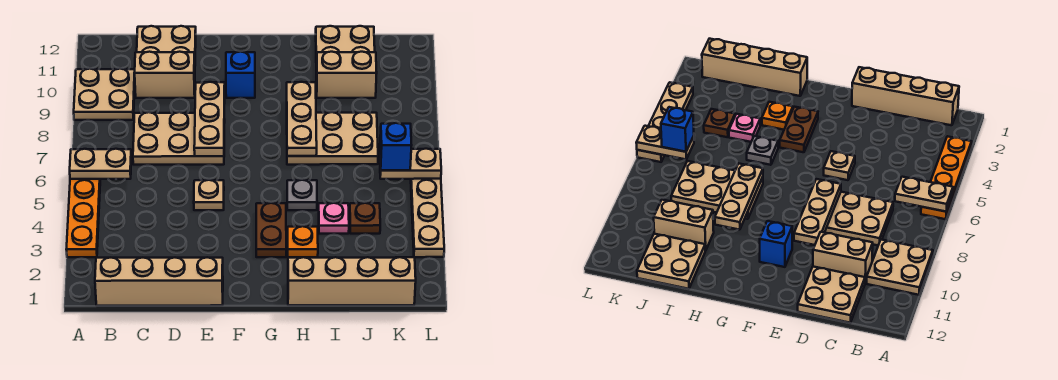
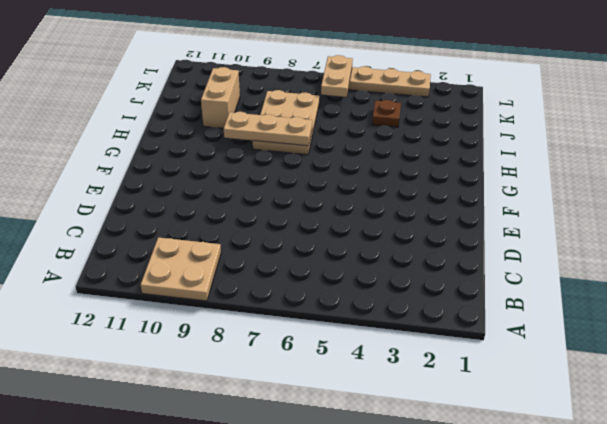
none -> orange plate A3:A6 level 1
none -> tan brick B1:E1 level 1
none -> tan plate C7:E8 level 1

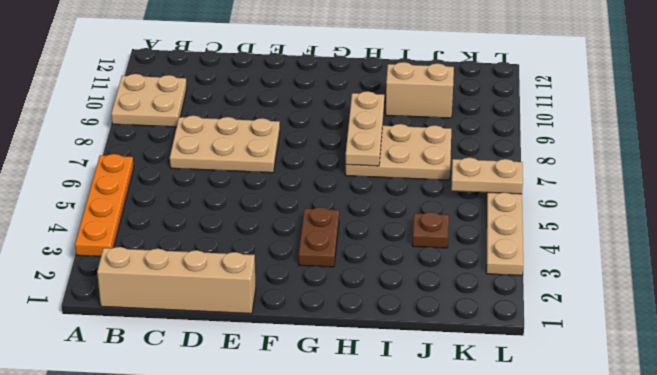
none -> tan brick C10:D10 level 1
none -> tan plate C11:D12 level 1
none -> tan plate E5 level 1

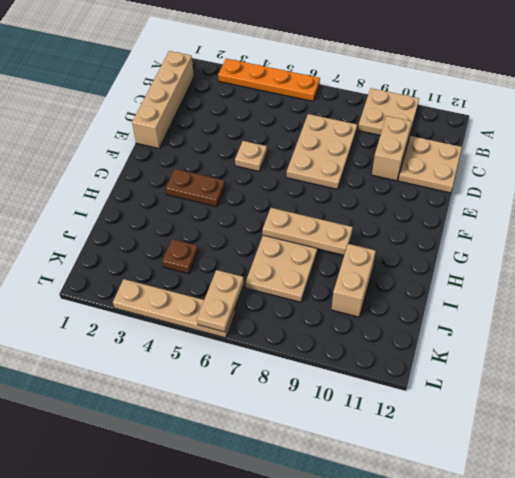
none -> blue brick F10 level 1
none -> tan brick H1:K1 level 1
none -> orange plate H3 level 1

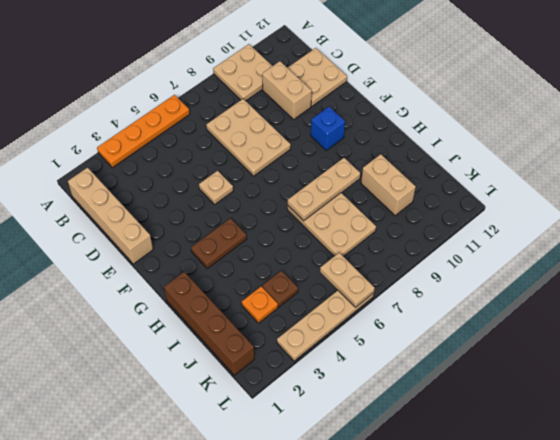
brown brick H1:K1 level 1 -> tan brick H1:K1 level 1
orange plate J3 level 1 -> orange plate H3 level 1
none -> grey plate H5 level 1
none -> pink plate I4 level 1
none -> tan plate I11:J12 level 1

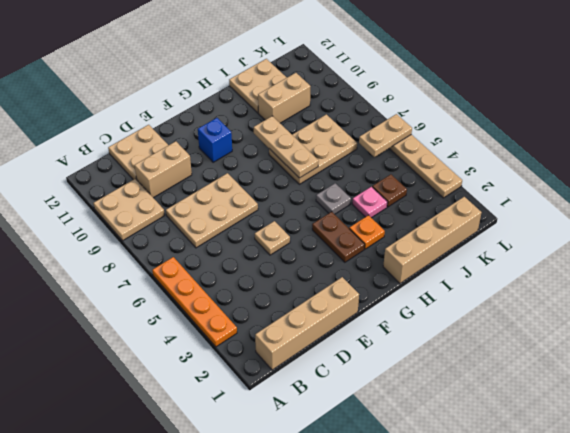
none -> tan plate A6:B6 level 2
none -> tan plate E7:E9 level 2
none -> blue brick K6 level 3

